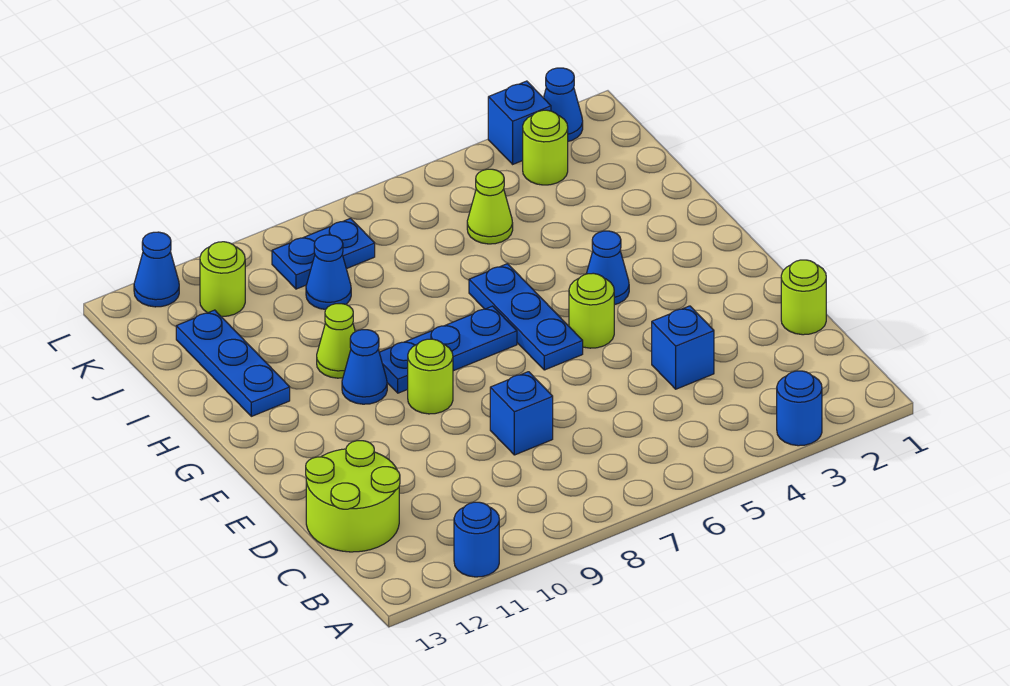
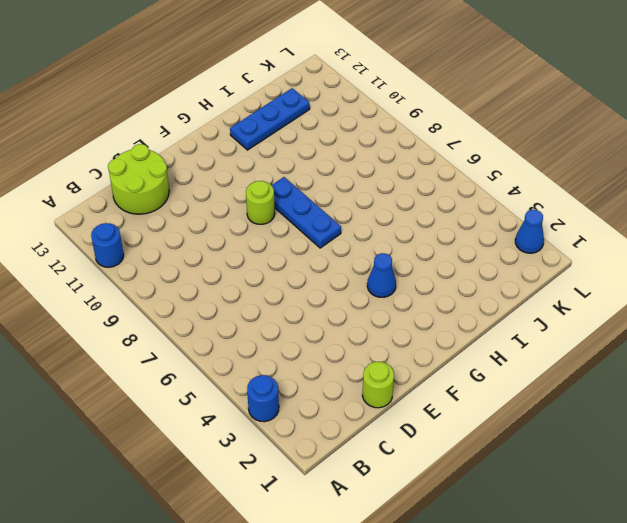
none -> blue brick D4 level 1
none -> blue brick D8 level 1
none -> lime round brick F5 level 1

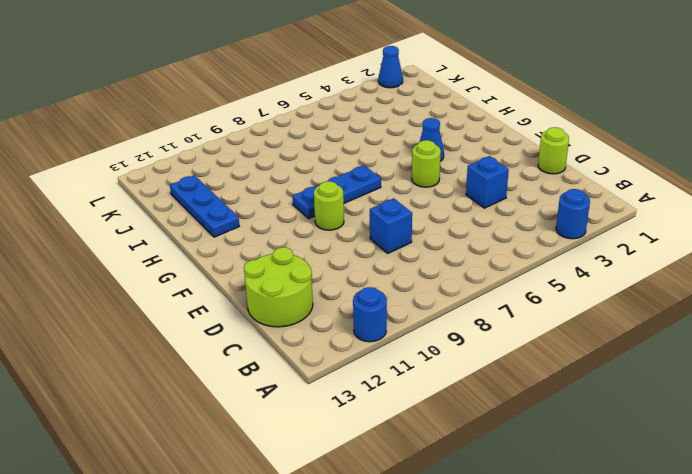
none -> blue plate F6:H6 level 1
none -> blue cone G10 level 1
none -> lime cone H10 level 1

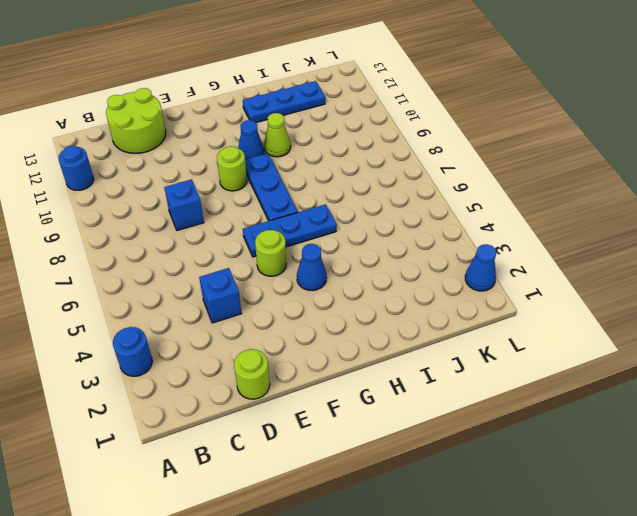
none -> lime cone J5 level 1
none -> blue cone J9 level 1
none -> lime round brick K3 level 1

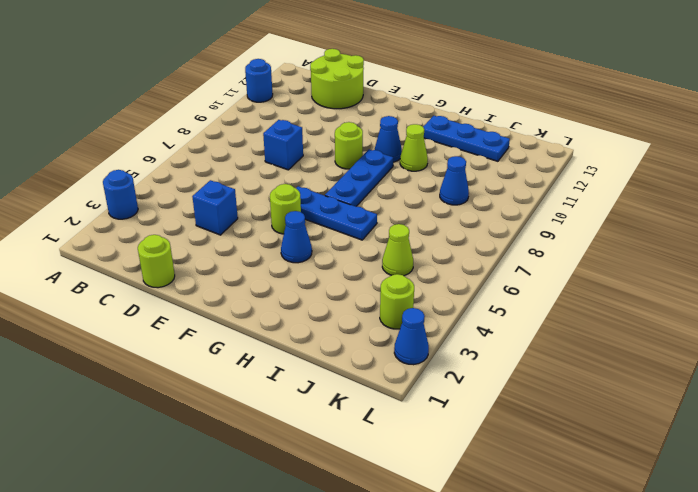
none -> blue plate K8:K9 level 1
none -> lime round brick K11 level 1
none -> blue brick L3 level 1

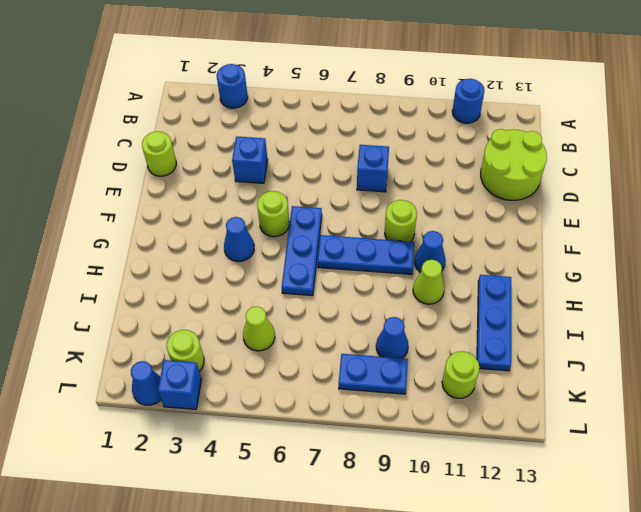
none -> blue cone L12 level 1

